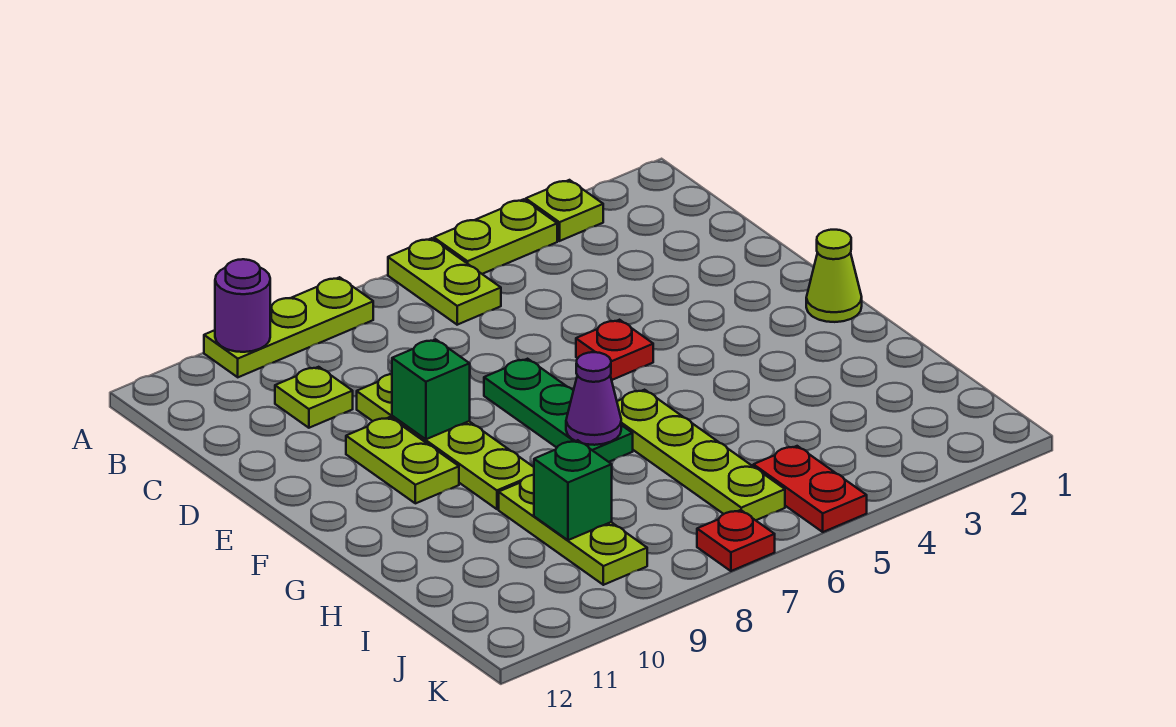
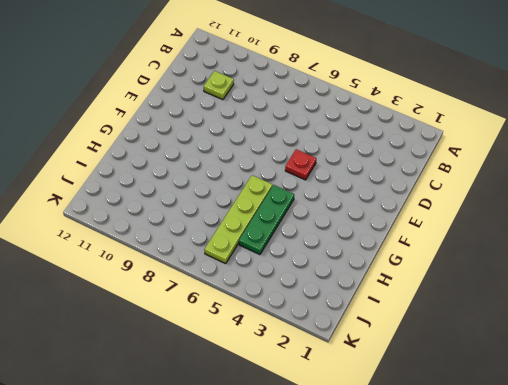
green plate G5:I5 level 1 -> green plate E7:G7 level 1
none -> lime plate A3 level 1
none -> lime plate A4:A5 level 1
none -> lime plate A6:B6 level 1

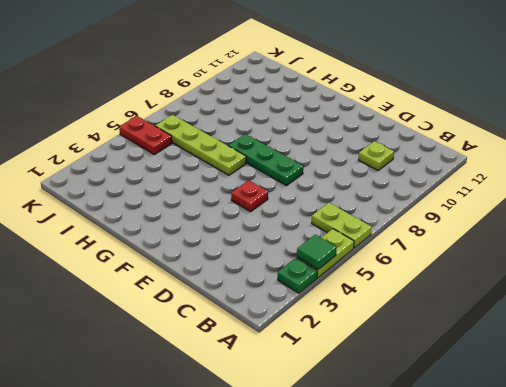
green plate A3 level 1 -> lime plate A3 level 1
green tile A4 level 2 -> none
none -> lime plate A8:A10 level 1
none -> lime plate D9:G9 level 1
none -> lime plate E10:F10 level 1

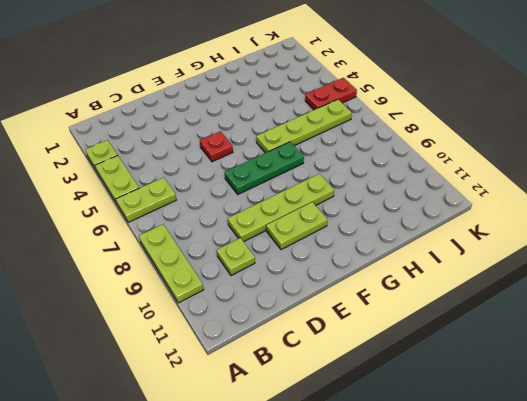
none -> lime cone F1 level 1
none -> lime plate H9:J9 level 1
none -> red plate K7 level 1

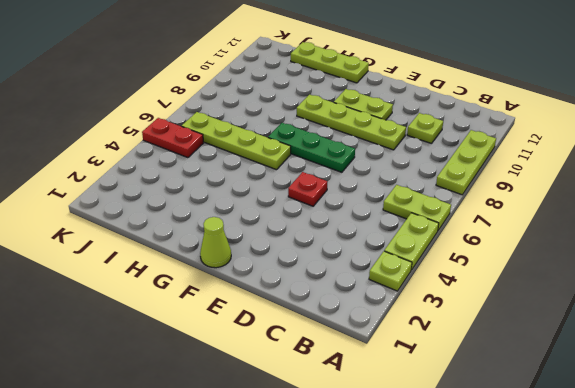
lime plate G12:I12 level 1 -> lime plate H9:J9 level 1
none -> red plate K7 level 1
none -> purple round brick A10 level 2
none -> green brick E9 level 2

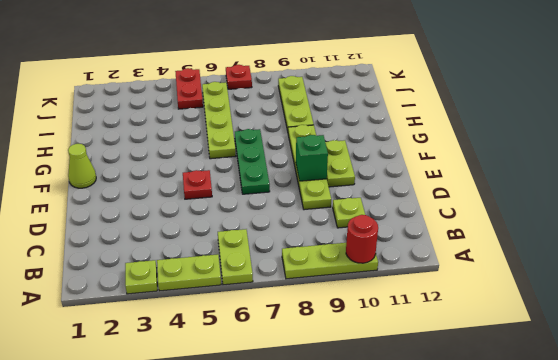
red round brick A10 level 2 -> purple round brick A10 level 2
none -> purple cone G7 level 2
none -> green brick I9 level 2

